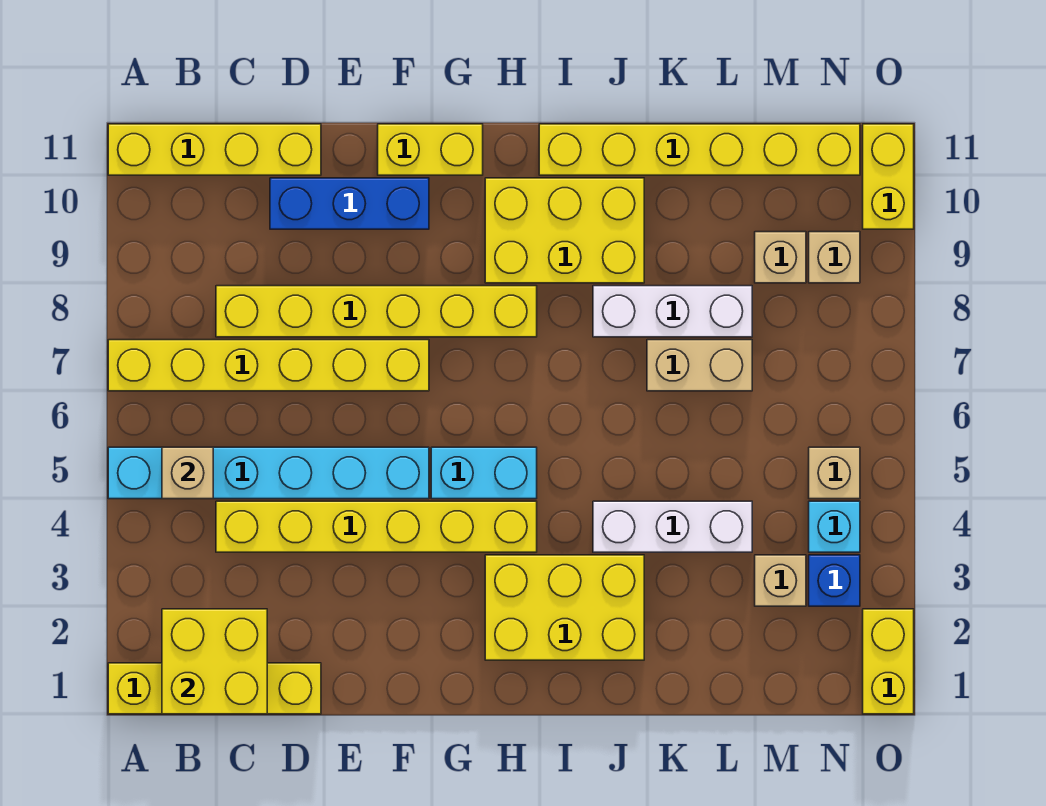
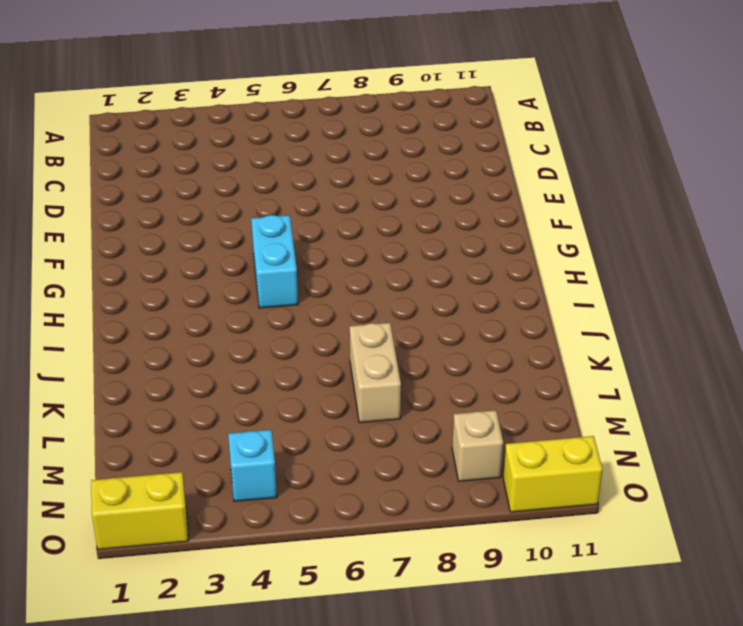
none -> yellow brick A1:D1 level 1
none -> cyan brick A5:F5 level 1
none -> yellow brick A7:F7 level 1

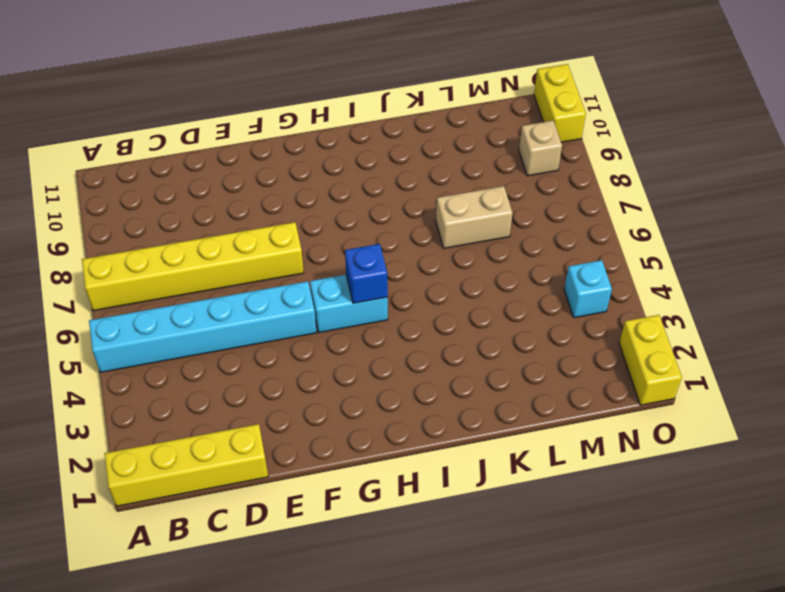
blue brick H5 level 2 -> blue brick N3 level 1
none -> yellow brick A11:D11 level 1
none -> yellow brick C4:H4 level 1
none -> yellow brick C8:H8 level 1

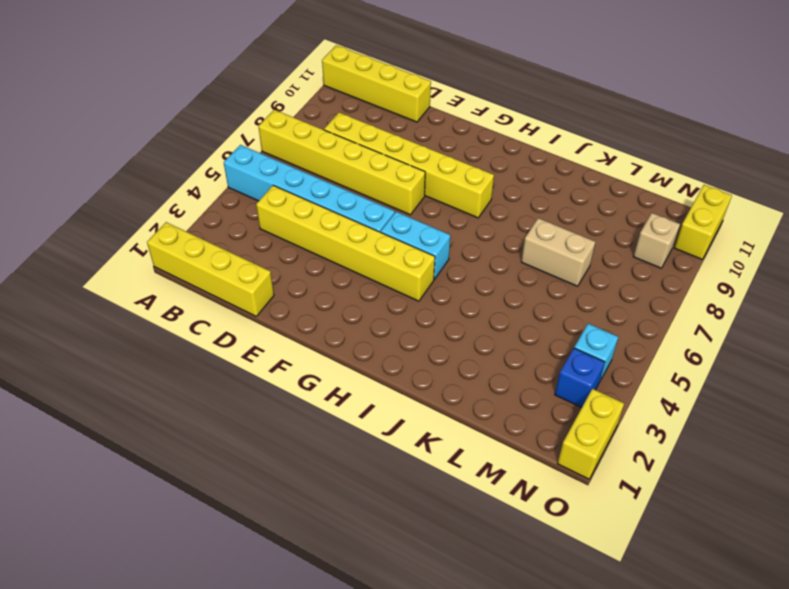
none -> blue brick D10:F10 level 1
none -> yellow brick F11:G11 level 1
none -> yellow brick H2:J3 level 1

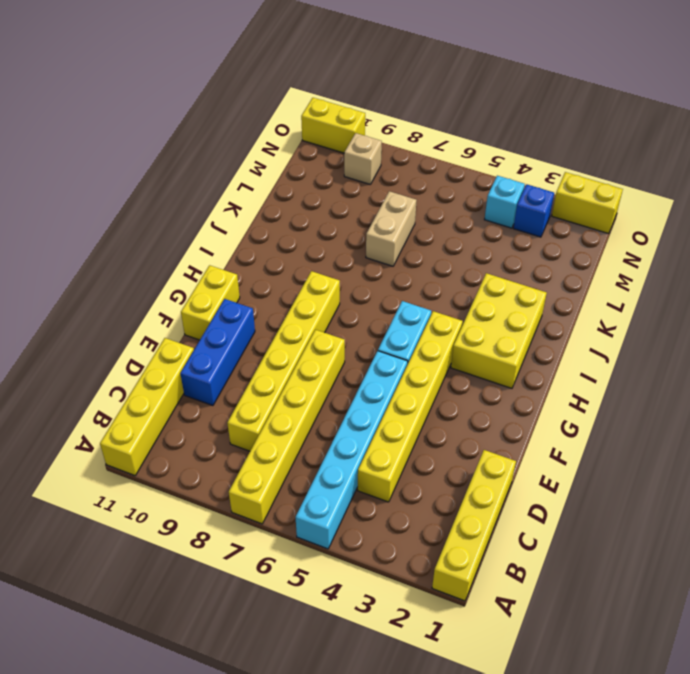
none -> yellow brick H9:J10 level 1
none -> yellow brick I11:N11 level 1
none -> white brick J4:L4 level 1

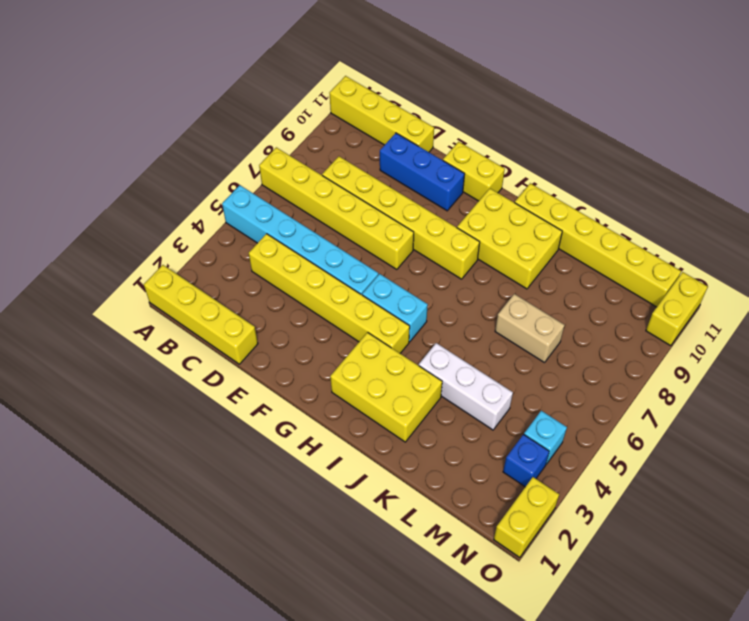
none -> white brick J8:L8 level 1
none -> tan brick M3 level 1
none -> tan brick M9 level 1

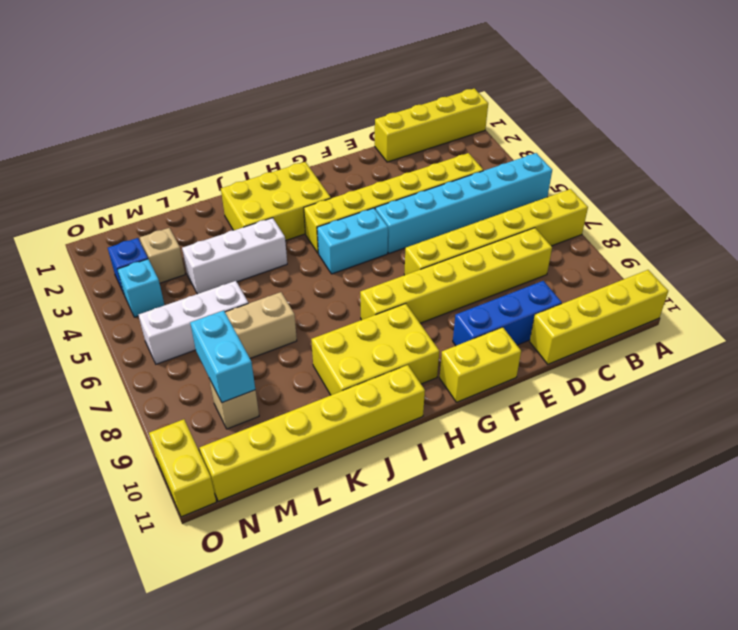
white brick L6:N6 level 1 -> white brick J8:L8 level 1
cyan brick M8:M9 level 2 -> none
none -> tan brick N5 level 1
none -> tan brick N9 level 1
none -> yellow brick O1:O2 level 1

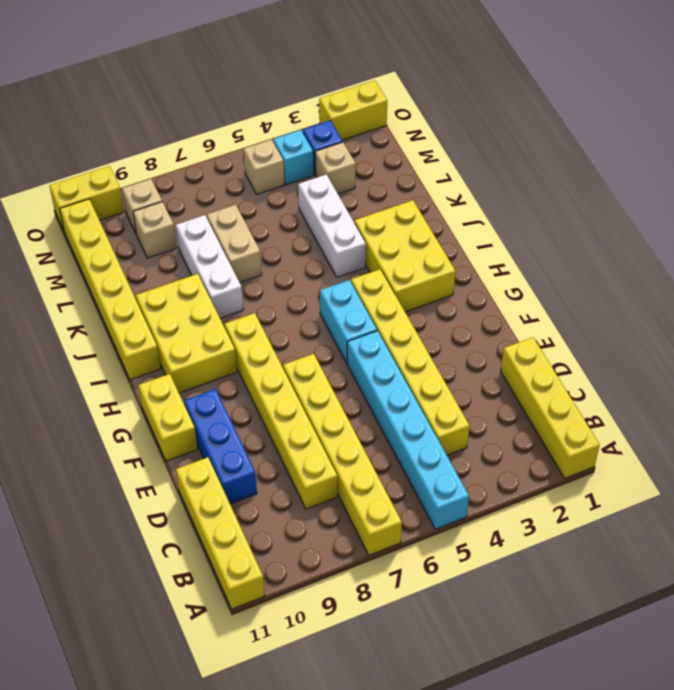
none -> yellow brick B1:C2 level 2
none -> tan brick B5 level 2

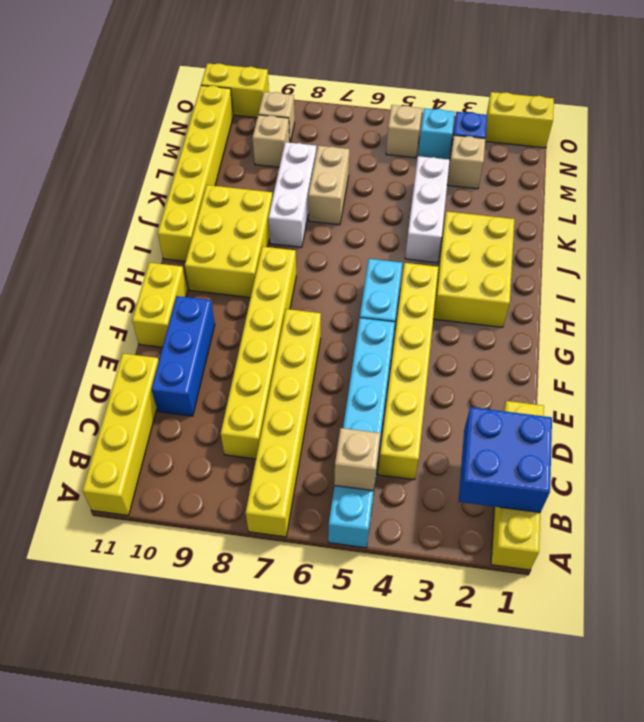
blue brick B1:C2 level 2 -> yellow brick B1:C2 level 2

